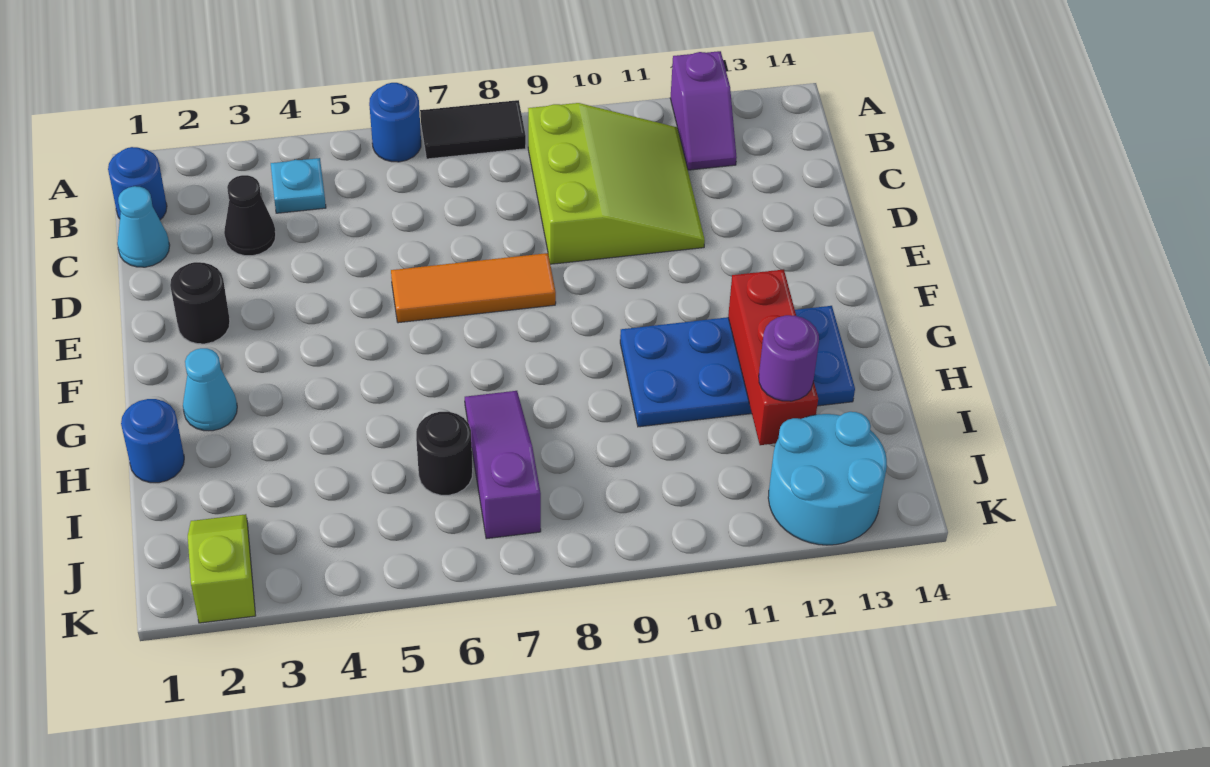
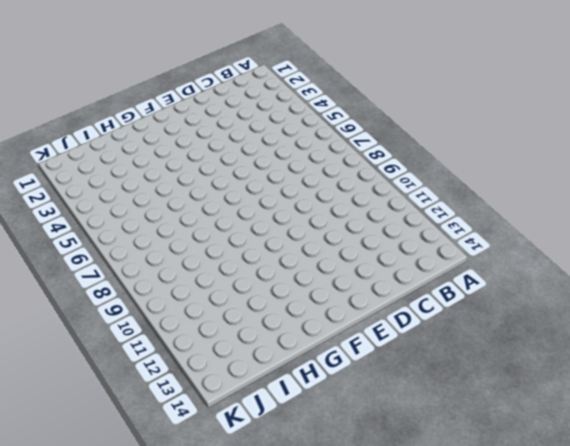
none -> blue round brick A6 level 1
none -> black tile A7:A8 level 1
none -> purple slope A12:B12 level 1 top A

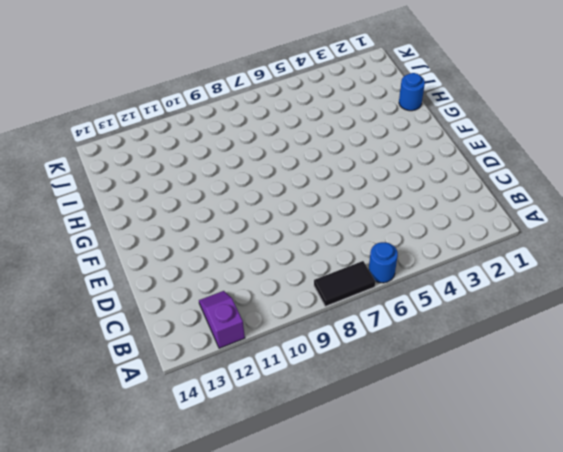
none -> blue round brick B1 level 1
none -> cyan plate B4 level 1
none -> lime slope B9:D11 level 1 top 9

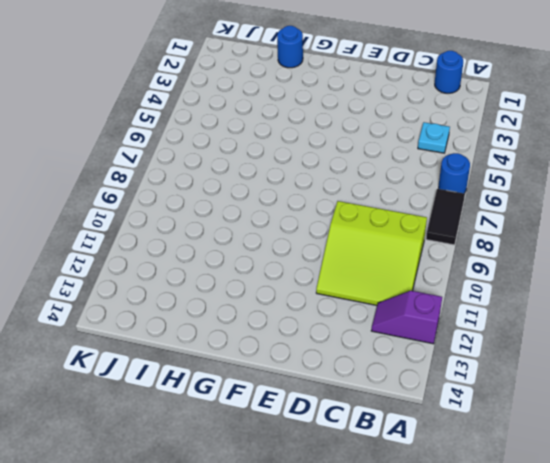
none -> cyan cone C1 level 1
none -> black cone C3 level 1
none -> black round brick E2 level 1

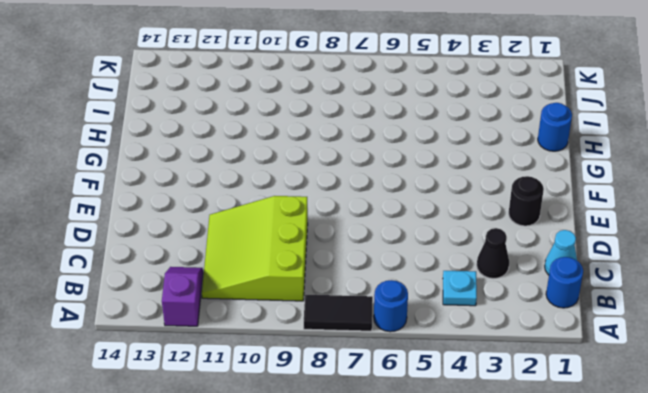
none -> orange tile E6:E8 level 1
none -> cyan cone G2 level 1
none -> blue plate G10:H13 level 1

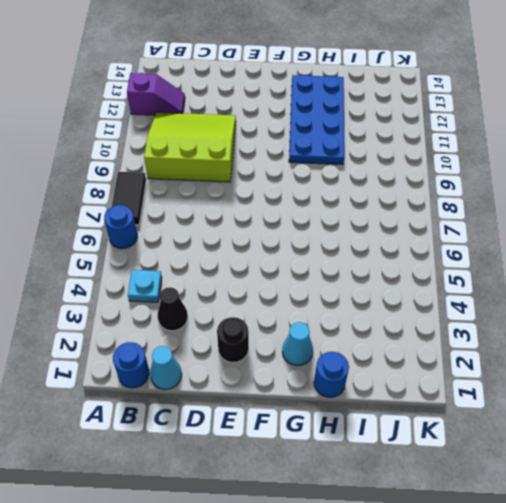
none -> orange tile E6:E8 level 1
none -> purple slope H7:J7 level 1 top J
none -> black round brick I6 level 1

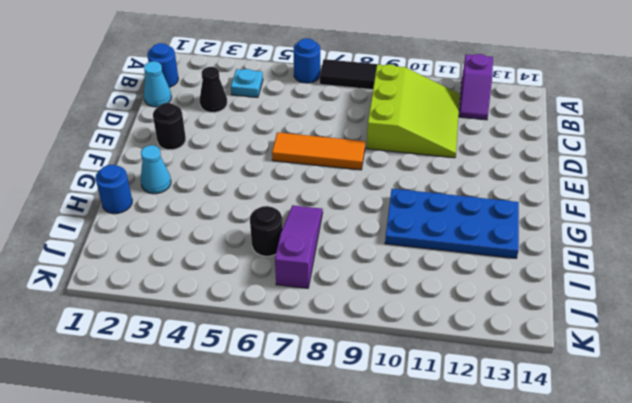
none -> lime slope J2:K2 level 1 top K
none -> cyan round brick J12:K13 level 1
none -> red brick G12:I12 level 2

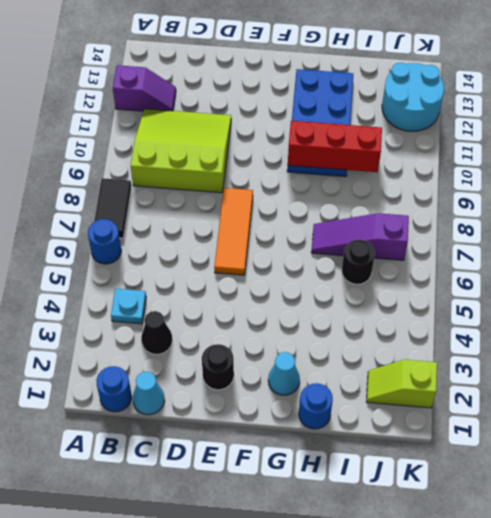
red brick G10:I10 level 2 -> red brick G12:I12 level 2
none -> purple round brick I12 level 3

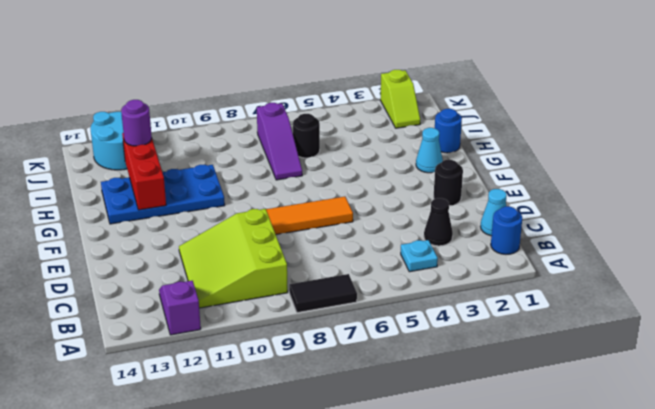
none -> blue round brick A6 level 1

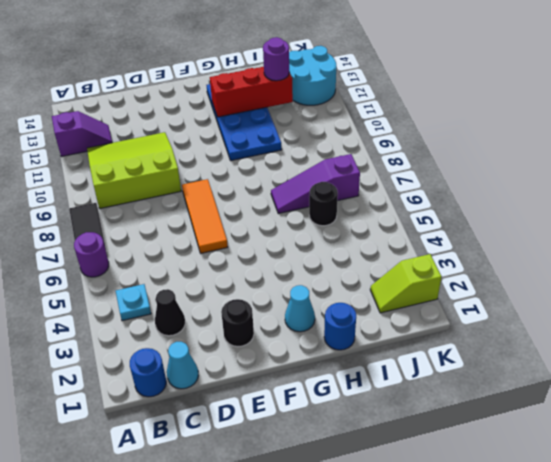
purple round brick A6 level 1 -> blue round brick A6 level 1

